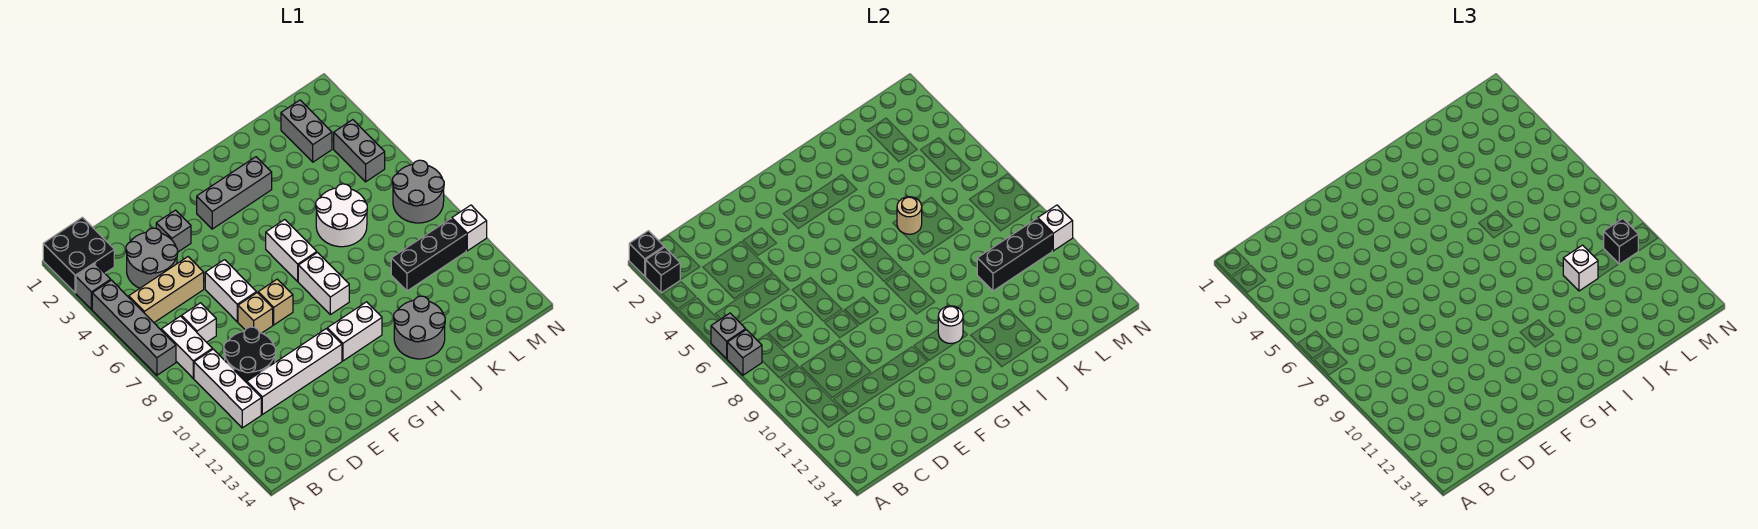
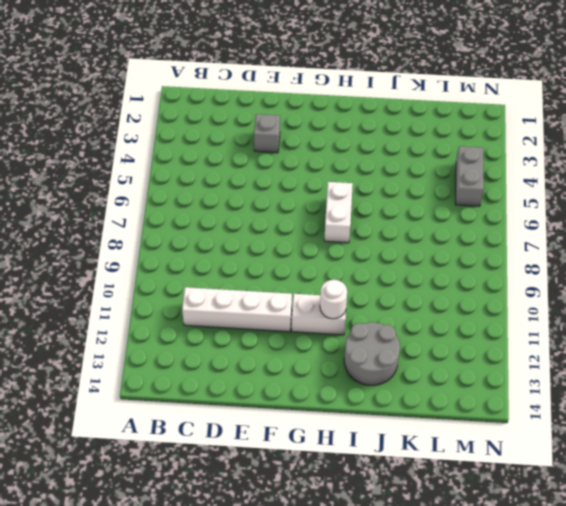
none -> black brick A1:B2 level 1
none -> grey brick A3 level 1
none -> grey brick A4:A7 level 1
none -> tan brick B5:D5 level 1

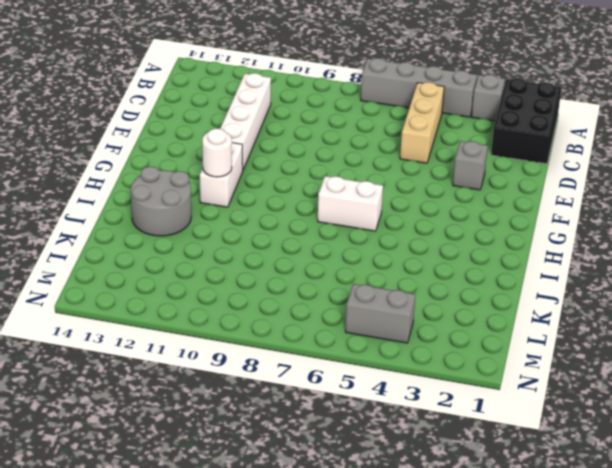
black brick A1:C2 level 1 -> black brick A1:B2 level 1
none -> white brick B7:B8 level 1
none -> white brick B9:B11 level 1
none -> grey round brick C3:D4 level 1
none -> white brick C7 level 1

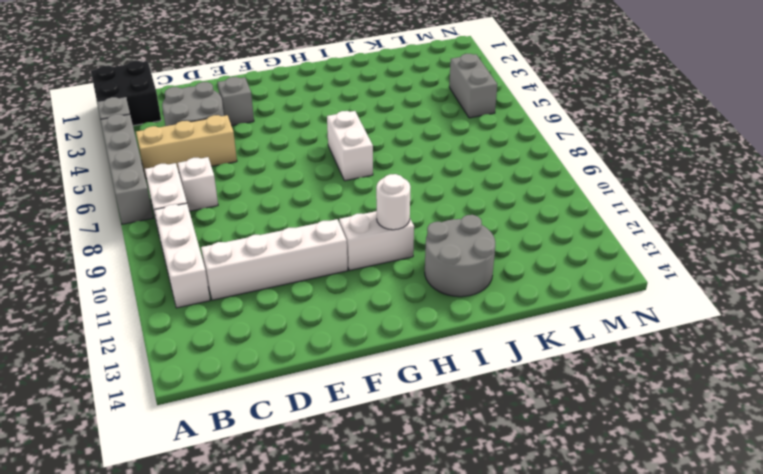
none -> black round brick C9:D10 level 1
none -> white brick E6:E7 level 1
none -> tan brick E8 level 1
none -> tan brick F8 level 1

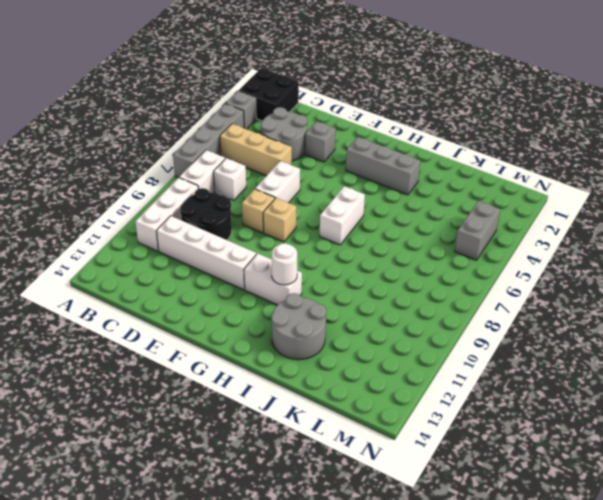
none -> white brick H8:H9 level 1
none -> white round brick J6:K7 level 1
none -> black brick K10:M10 level 1
none -> grey brick L2:L3 level 1

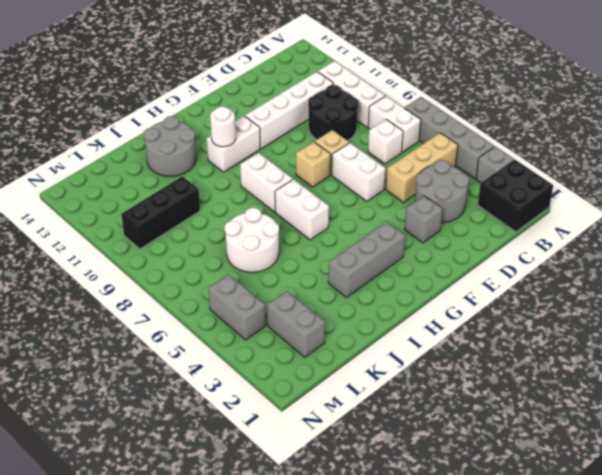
none -> grey round brick M7:N8 level 1
none -> white brick N10 level 1
none -> black brick A1 level 2
none -> black brick A2 level 2

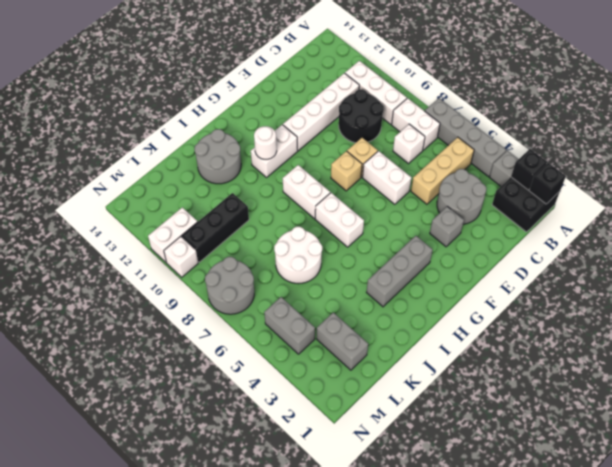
white brick M11:N11 level 1 -> none
none -> grey brick A6 level 2
none -> grey brick A7 level 2
none -> tan round brick J6 level 2
none -> black brick K10:M10 level 2

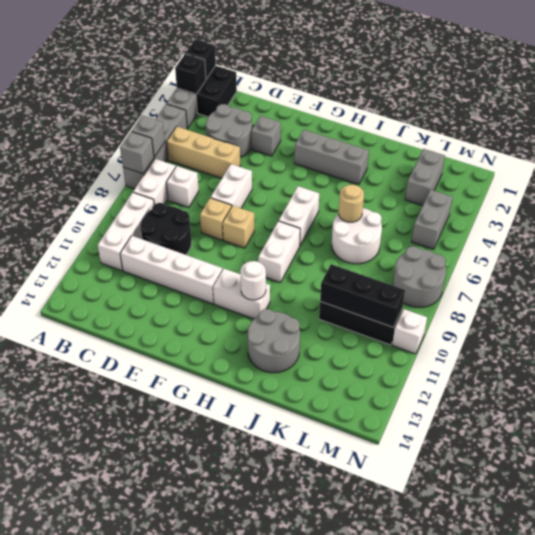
none -> white brick N10 level 2
none -> white brick K10 level 3
none -> black brick M10 level 3

